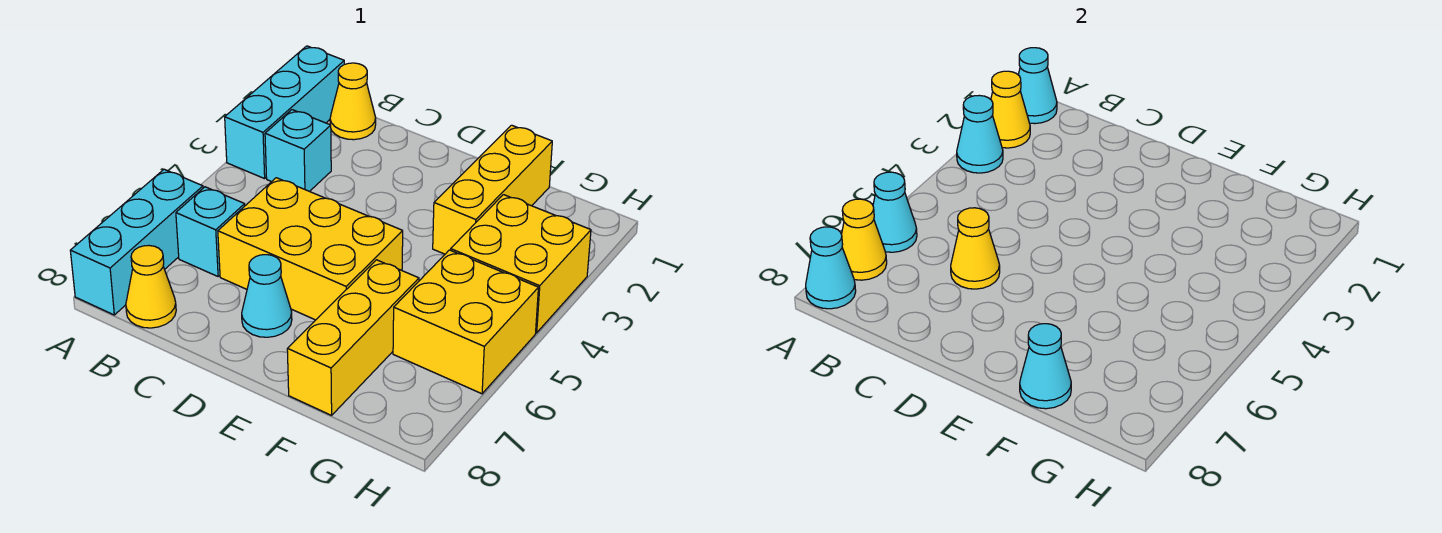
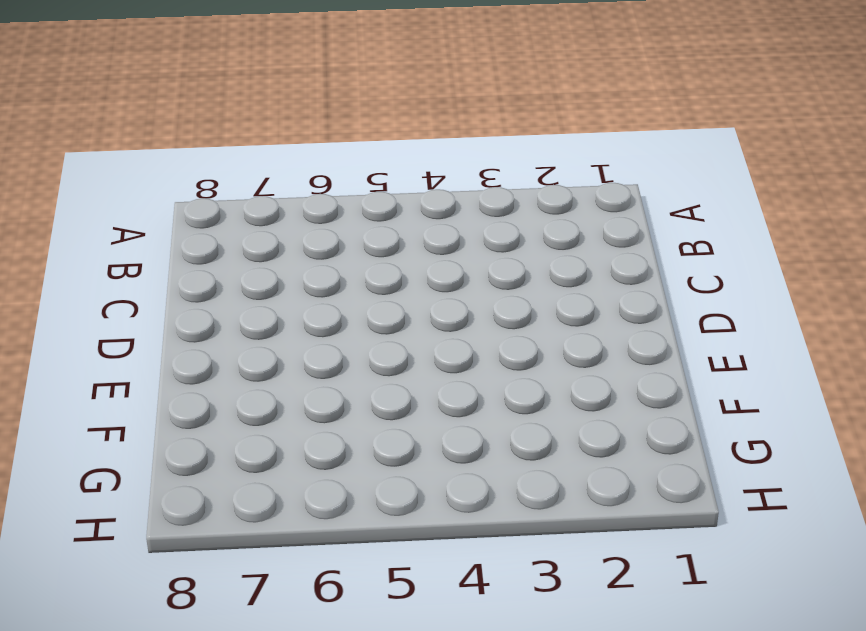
none -> cyan brick A1:A3 level 1
none -> cyan brick A6:A8 level 1
none -> yellow cone B1 level 1

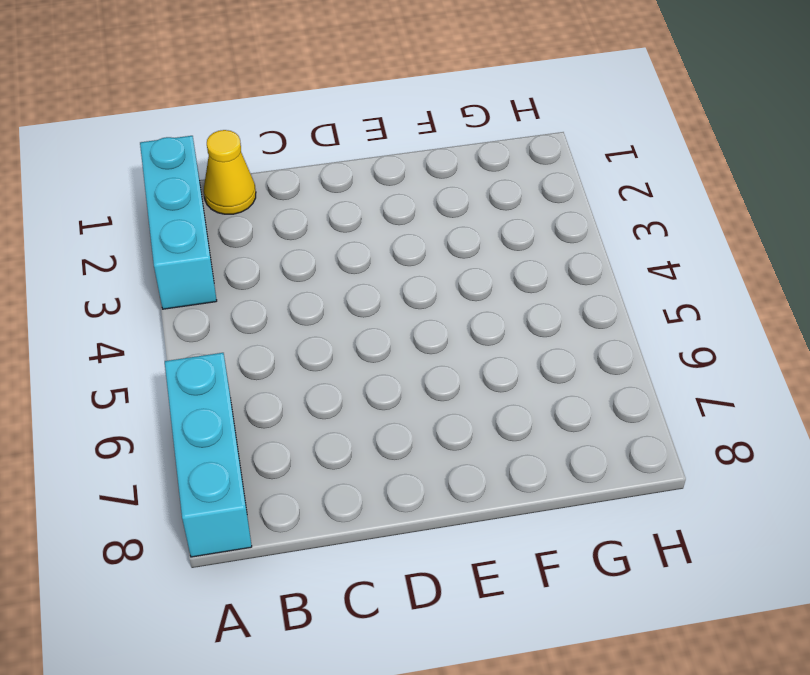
none -> cyan brick B3 level 1
none -> cyan brick B6 level 1
none -> yellow cone B8 level 1

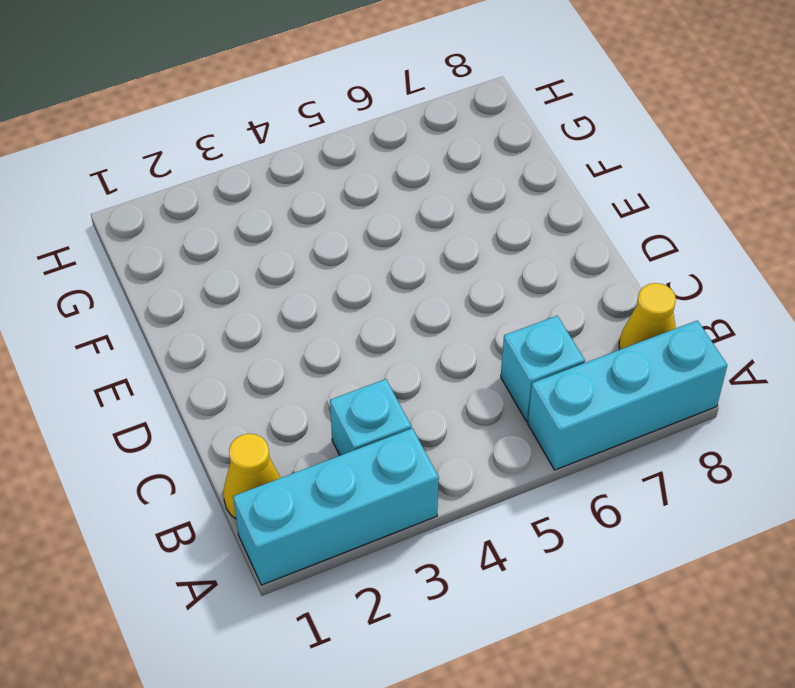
none -> yellow brick C5:E6 level 1
none -> cyan cone D7 level 1
none -> yellow brick F1:F3 level 1

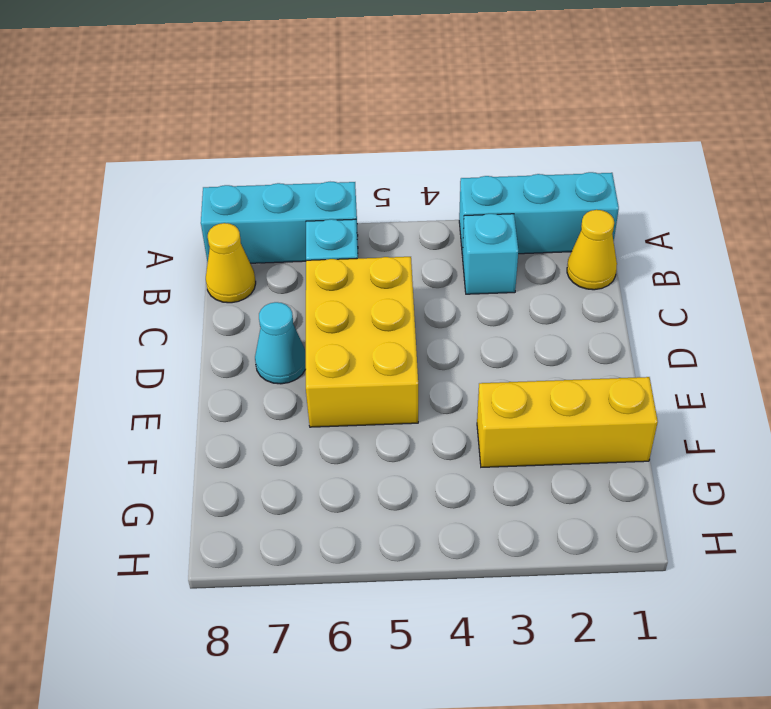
none -> yellow brick F6:F8 level 1
none -> yellow brick G3:H4 level 1
none -> yellow brick G5:H6 level 1

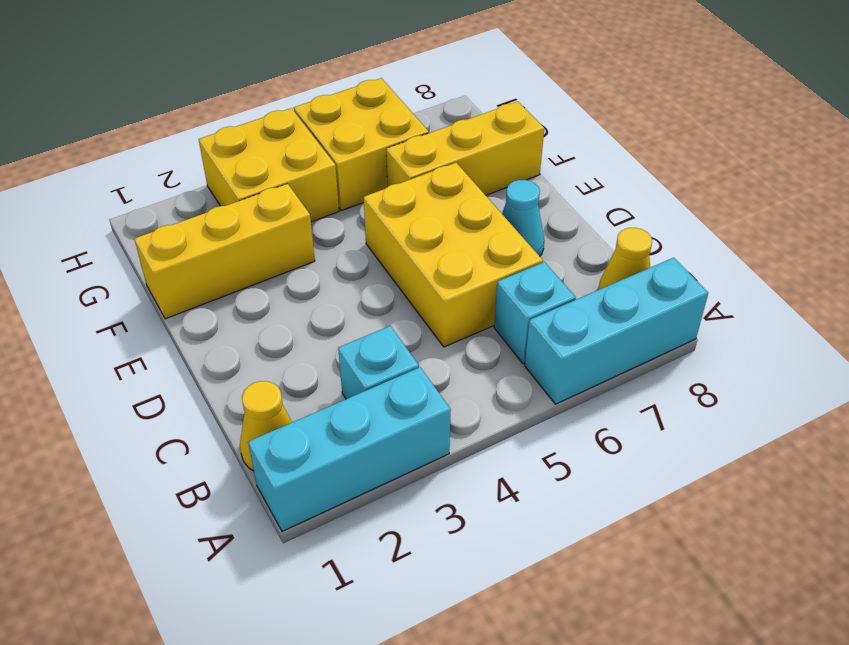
none -> cyan cone A1 level 2
none -> yellow cone A2 level 2
none -> cyan cone A3 level 2

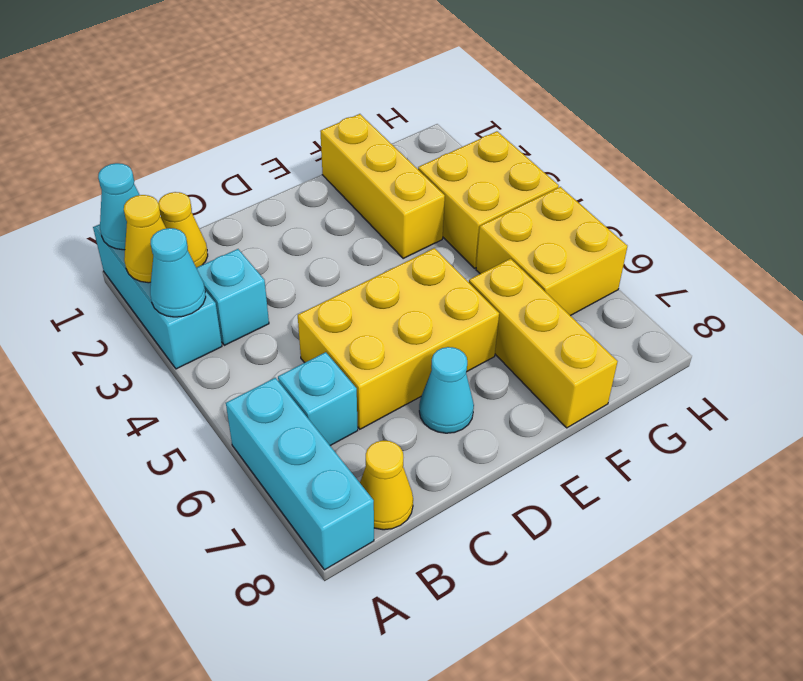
none -> cyan cone A6 level 2
none -> yellow cone A7 level 2
none -> cyan cone A8 level 2

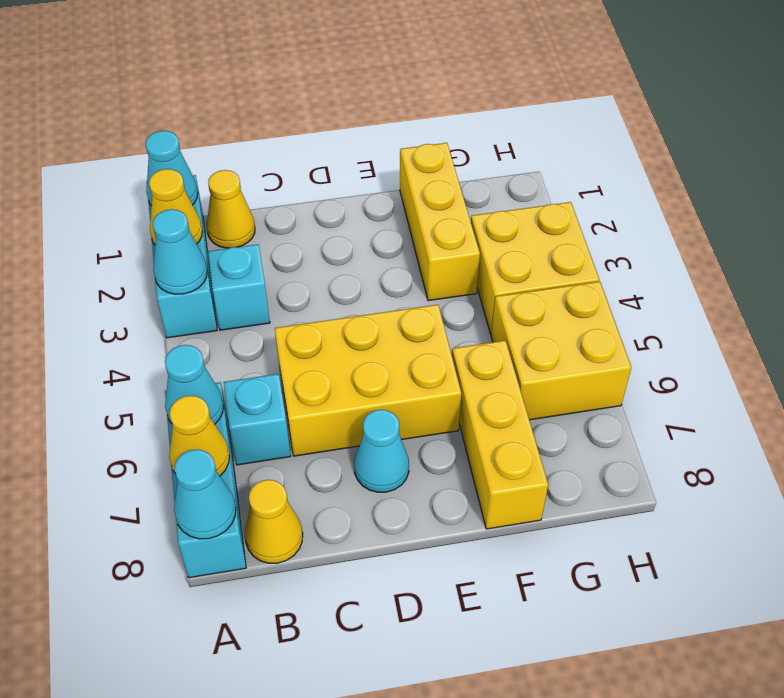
none -> yellow cone C6 level 2
none -> cyan cone F8 level 2

